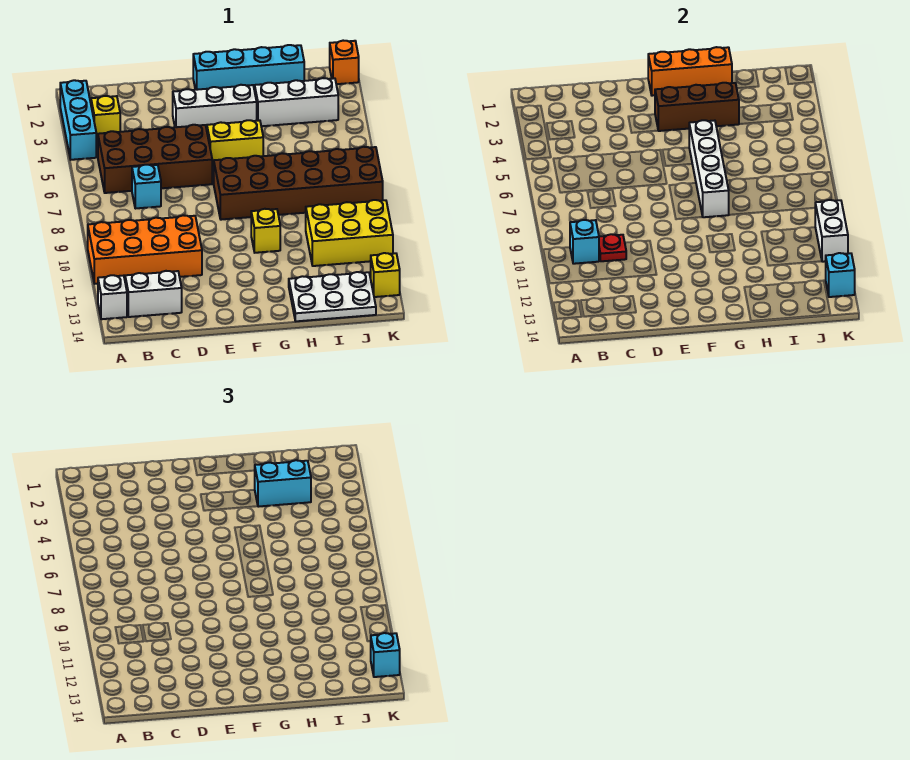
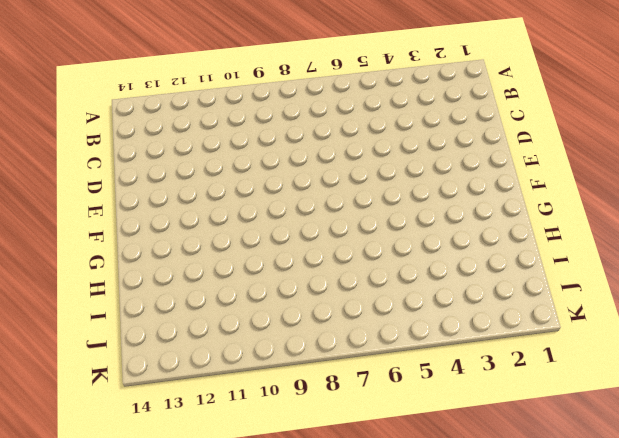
none -> cyan brick A2:A4 level 1
none -> orange brick A10:D11 level 1
none -> white brick A13 level 1

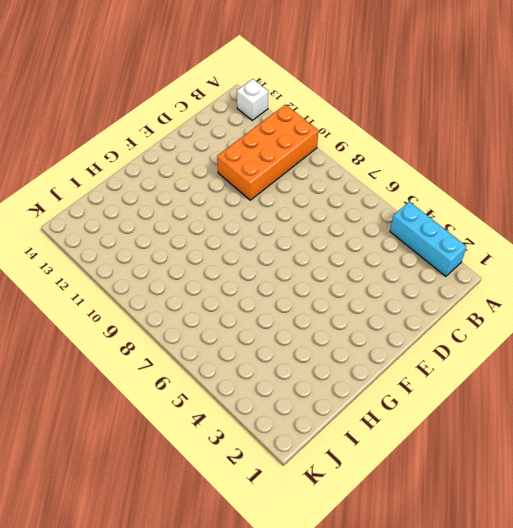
none -> yellow brick B3 level 1
none -> brown brick B5:E6 level 1
none -> white brick B13:C13 level 1

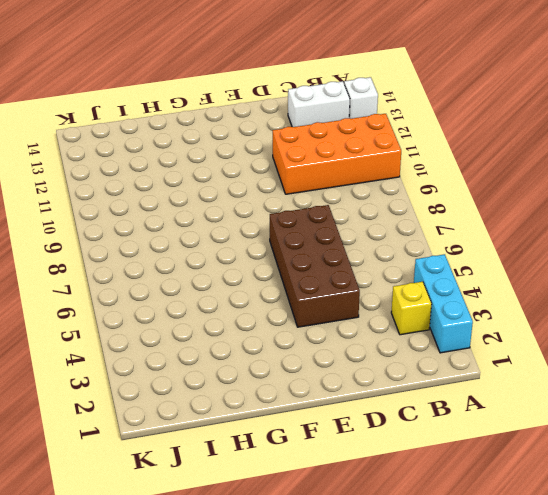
brown brick D4:E7 level 1 -> brown brick B5:E6 level 1
none -> cyan brick C7 level 1
none -> white brick E3:G3 level 1
none -> cyan brick F1:I1 level 1

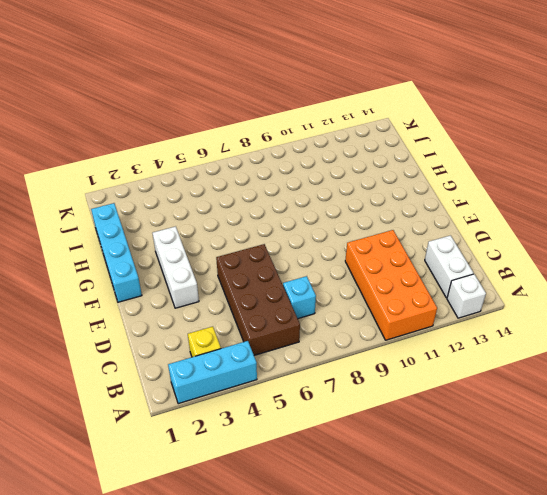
none -> yellow brick F5:G5 level 1
none -> brown brick F7:K8 level 1
none -> yellow brick G10 level 1

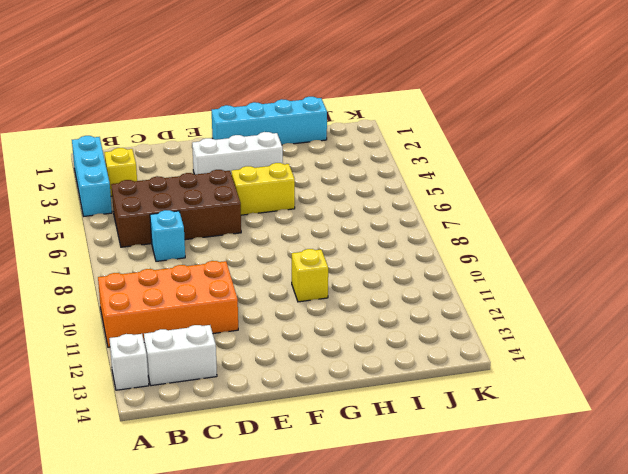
none -> brown brick F7:K8 level 1
none -> white brick H3:J3 level 1
none -> white plate H13:J14 level 1

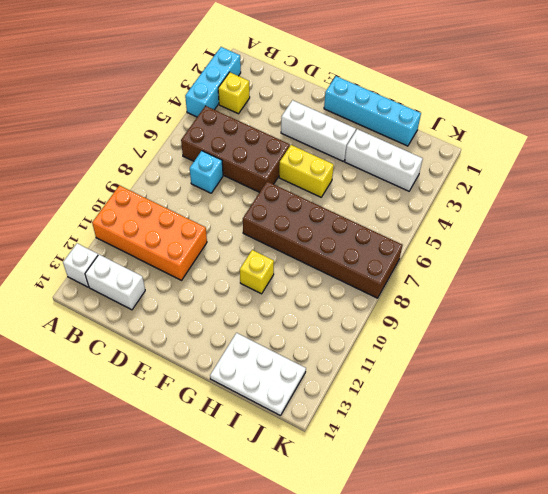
none -> yellow brick I10:K11 level 1
none -> orange brick K1 level 1
none -> yellow brick K13 level 1

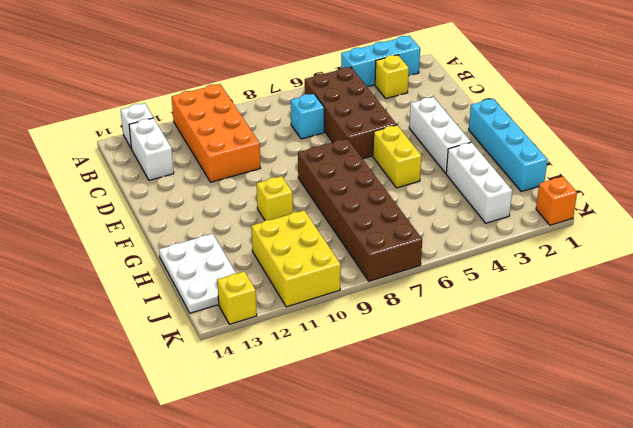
none -> cyan brick B10 level 2
none -> red plate C10 level 2
none -> orange brick F1:H1 level 2

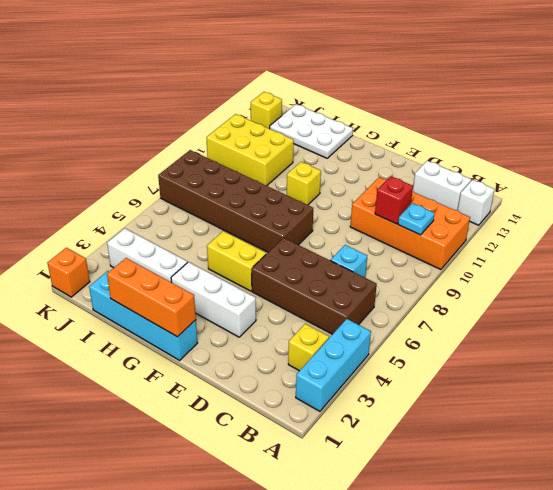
cyan plate B10 level 2 -> cyan brick B10 level 2
red brick C10 level 2 -> red plate C10 level 2
none -> brown brick F3:H3 level 2
none -> white brick G5:G8 level 2
none -> white brick K10:K11 level 2

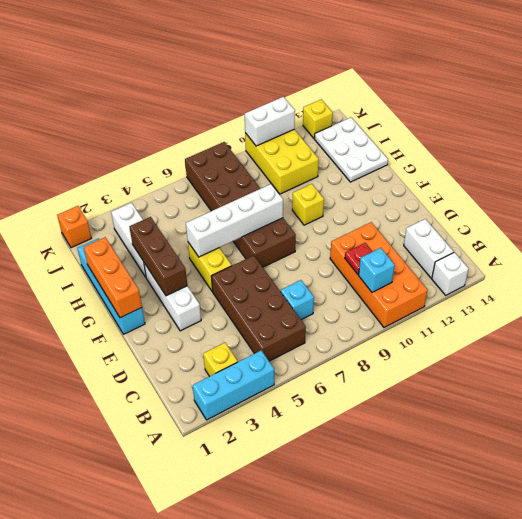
none -> cyan brick K13 level 2
none -> cyan brick H3:I3 level 3
none -> cyan brick K13 level 3

